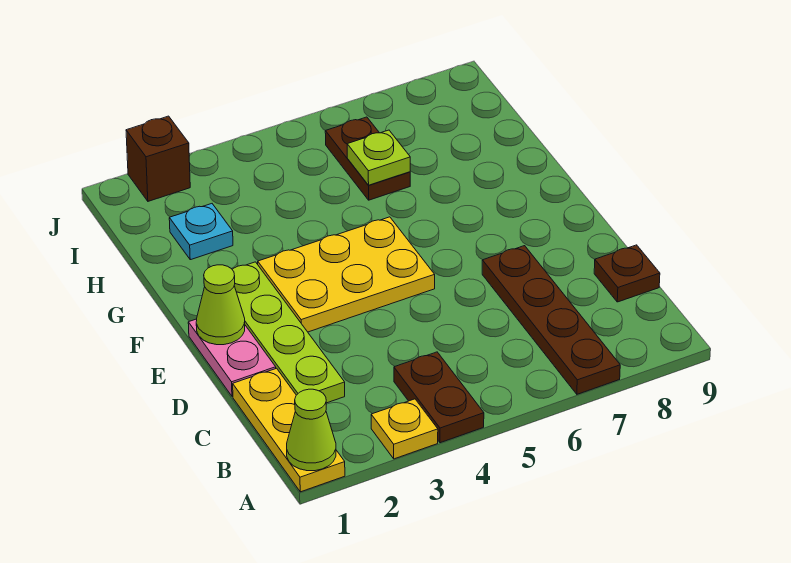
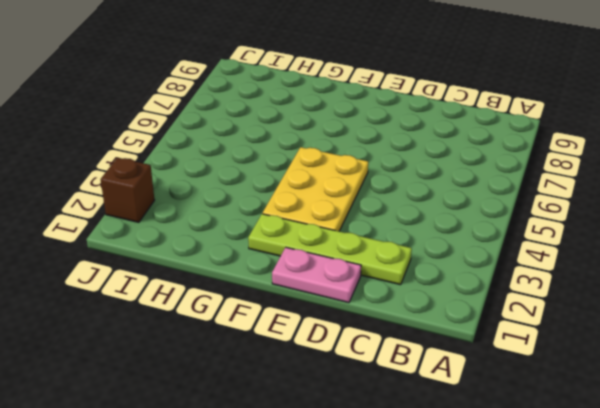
none -> yellow plate A1:C1 level 1
none -> yellow plate A3 level 1
none -> brown plate A4:B4 level 1

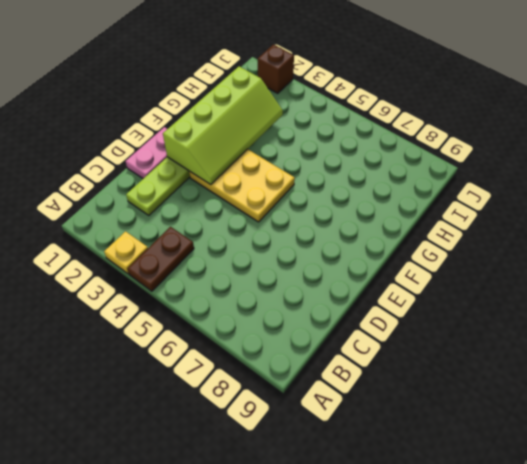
lime slope E2:H3 level 2 top 2 -> none
none -> yellow plate A1:C1 level 1
none -> brown plate A7:D7 level 1
none -> brown plate C9 level 1

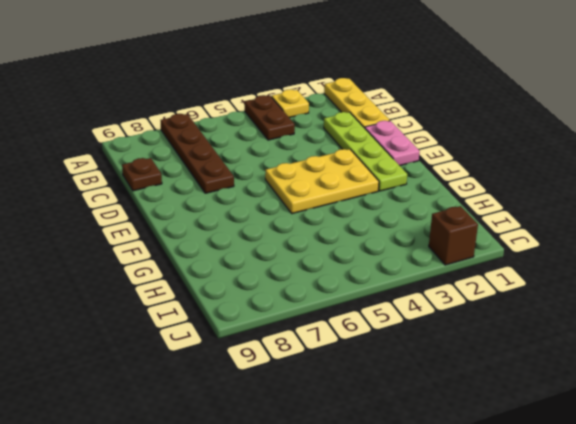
none -> cyan plate H2 level 1
none -> brown plate H6:I6 level 1
none -> lime cone A1 level 2

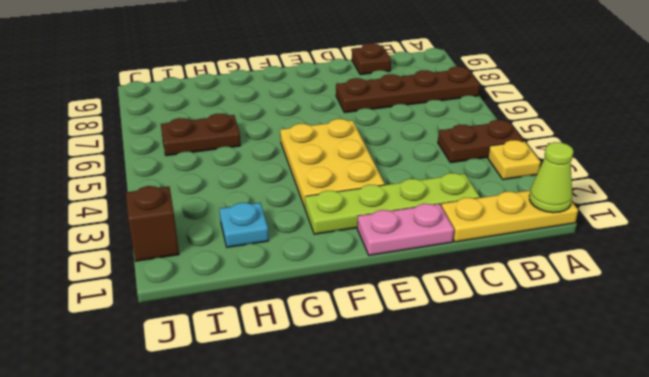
none -> lime cone E1 level 2
none -> lime plate H6 level 2

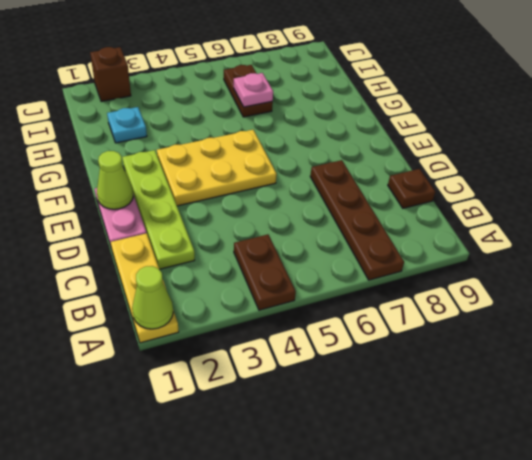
pink plate H6 level 2 -> lime plate H6 level 2
none -> yellow plate A3 level 1

